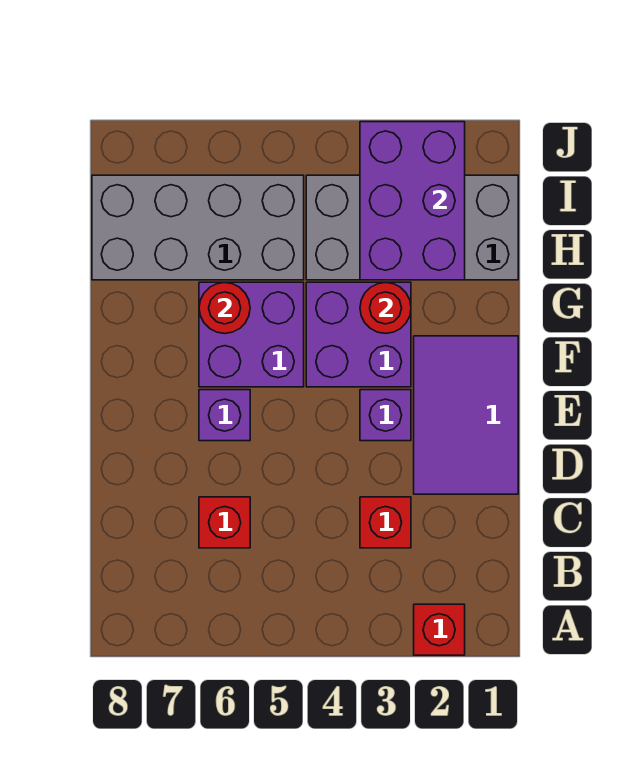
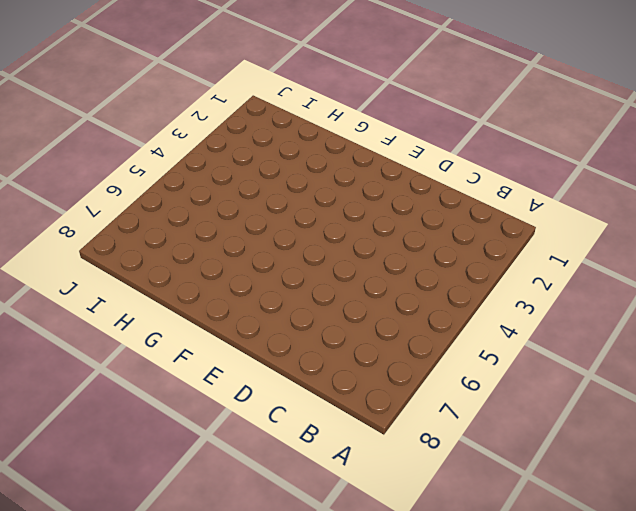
none -> red brick A2 level 1
none -> red brick C3 level 1
none -> red brick C6 level 1

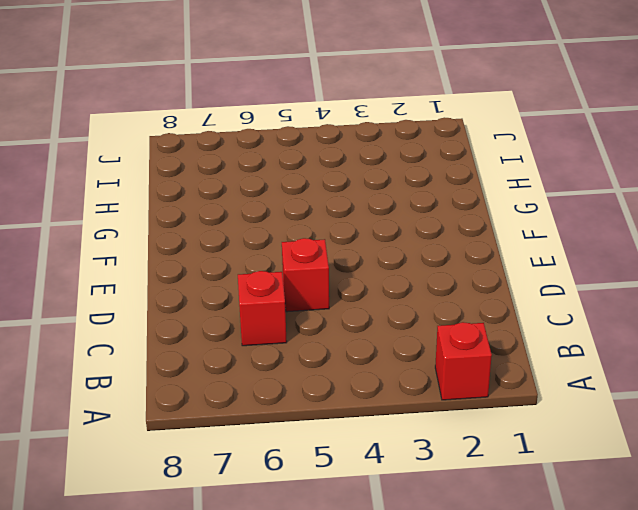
red brick D5 level 1 -> red brick C3 level 1
none -> purple tile D1:F2 level 1
none -> purple brick E3 level 1
none -> purple brick E6 level 1

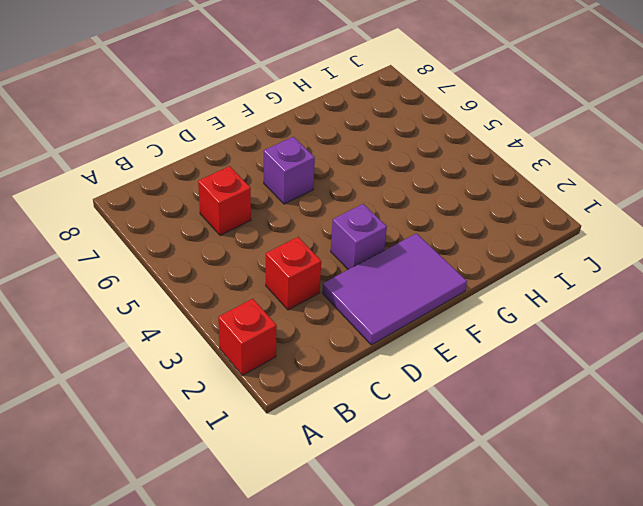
none -> purple brick F3:G4 level 1
none -> purple brick F5:G6 level 1
none -> grey brick H1:I4 level 1

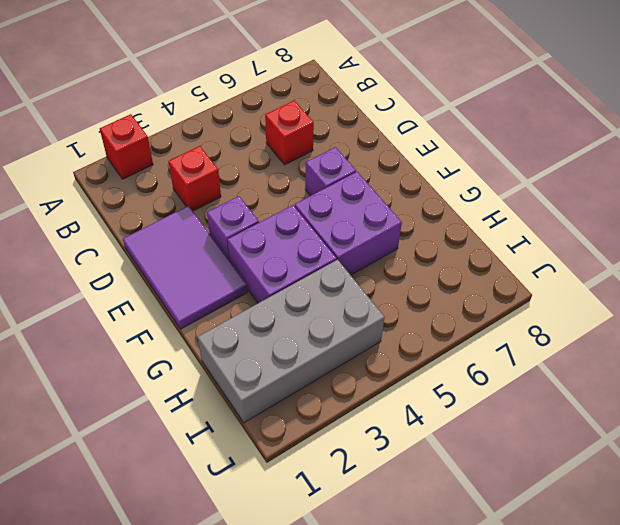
none -> grey brick H5:I8 level 1
none -> red round brick G3 level 2
none -> red round brick G6 level 2

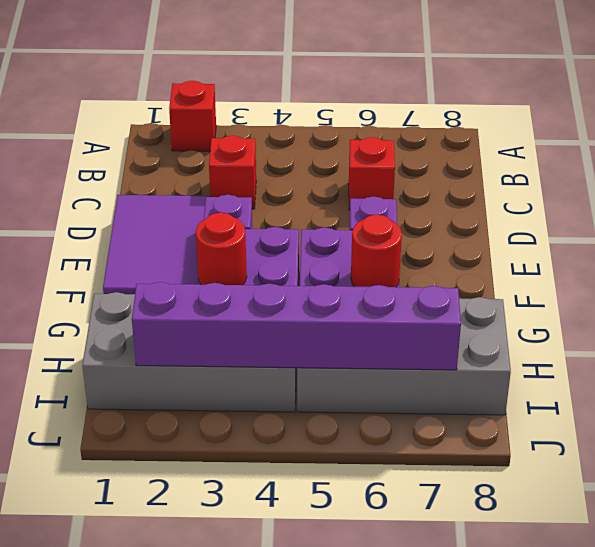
purple brick I2:I7 level 2 -> purple brick H2:J3 level 2

